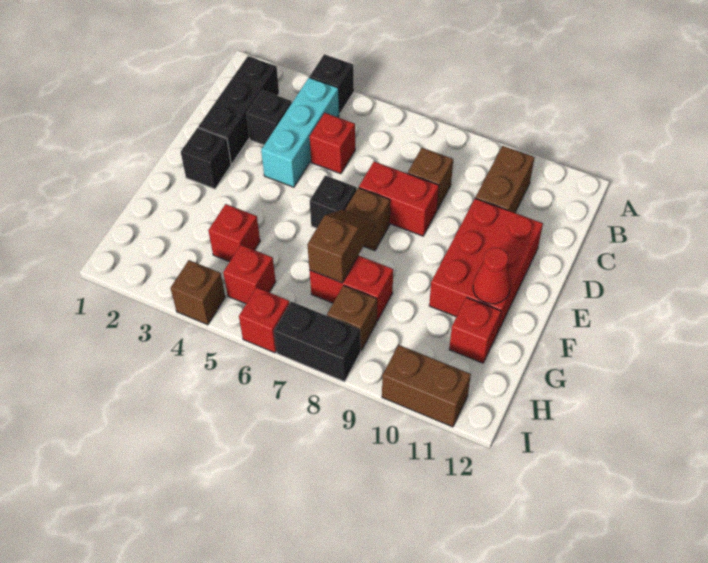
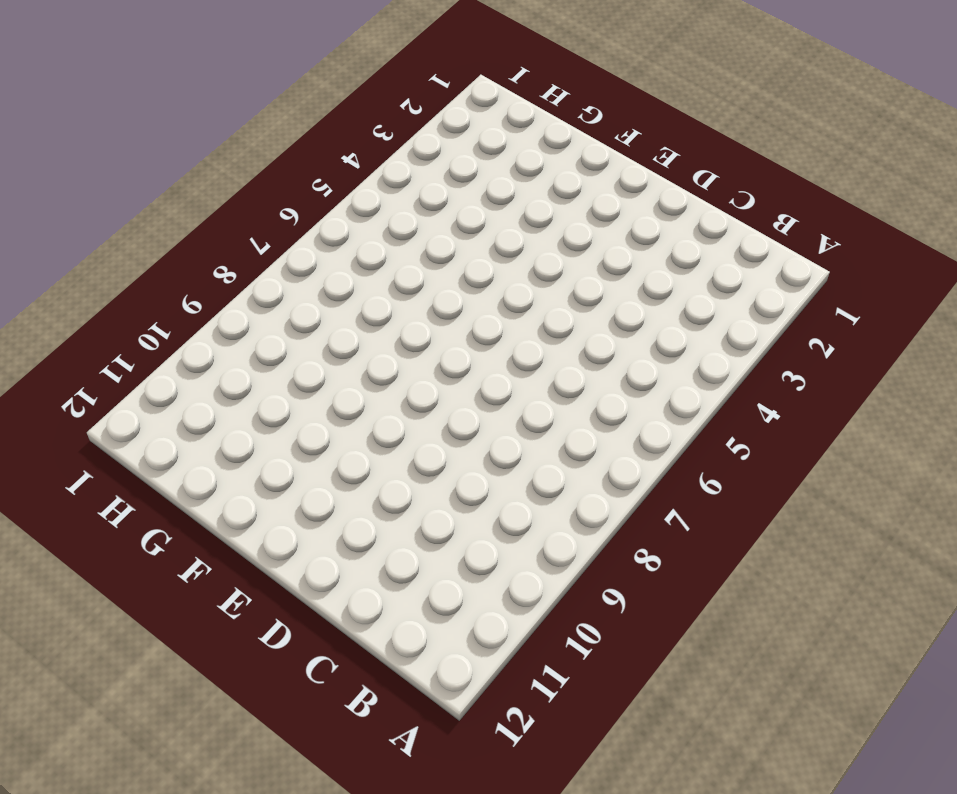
none -> black brick A4 level 1
none -> black brick B2:D2 level 1
none -> cyan brick B4:D4 level 1

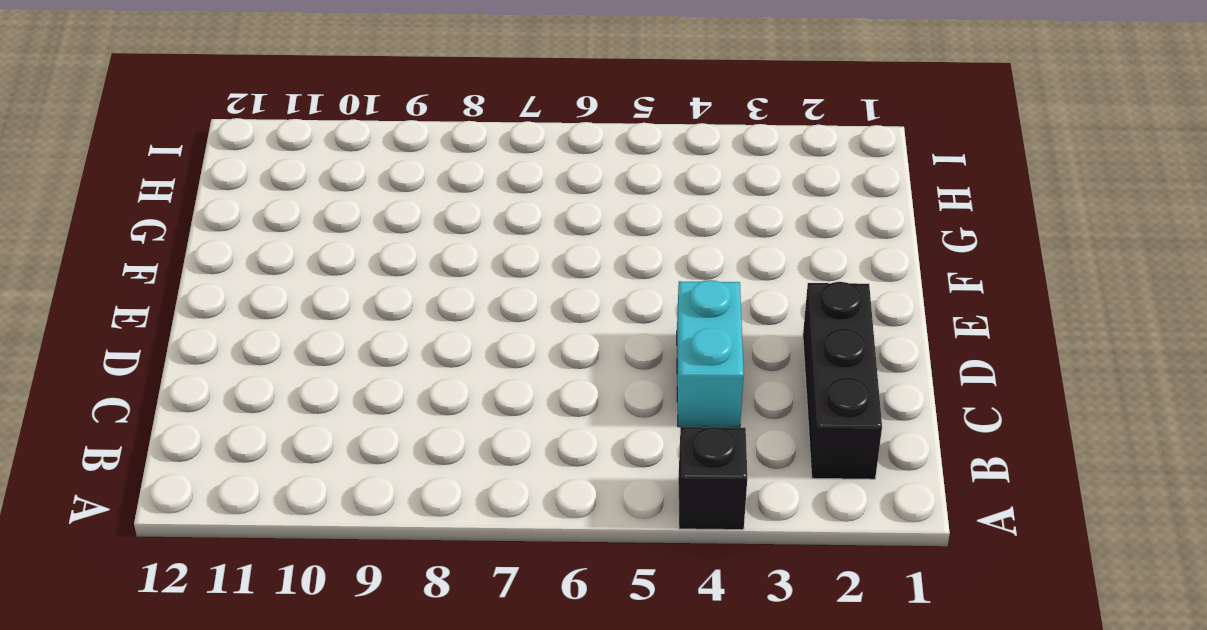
cyan brick C4:D4 level 1 -> cyan brick B4:D4 level 1
none -> brown brick B10:C10 level 1
none -> black brick C3 level 1
none -> red brick C5 level 1

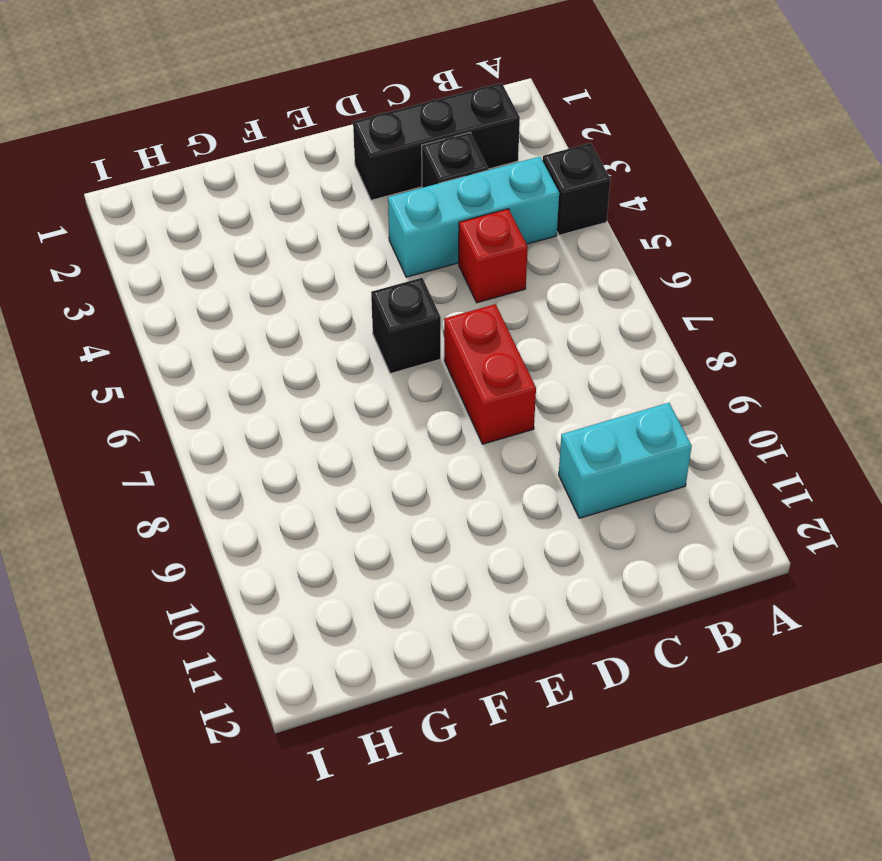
cyan brick B10:C10 level 1 -> brown brick B10:C10 level 1
none -> brown brick C8 level 1
none -> red brick D10:F11 level 1
none -> black brick E2 level 1

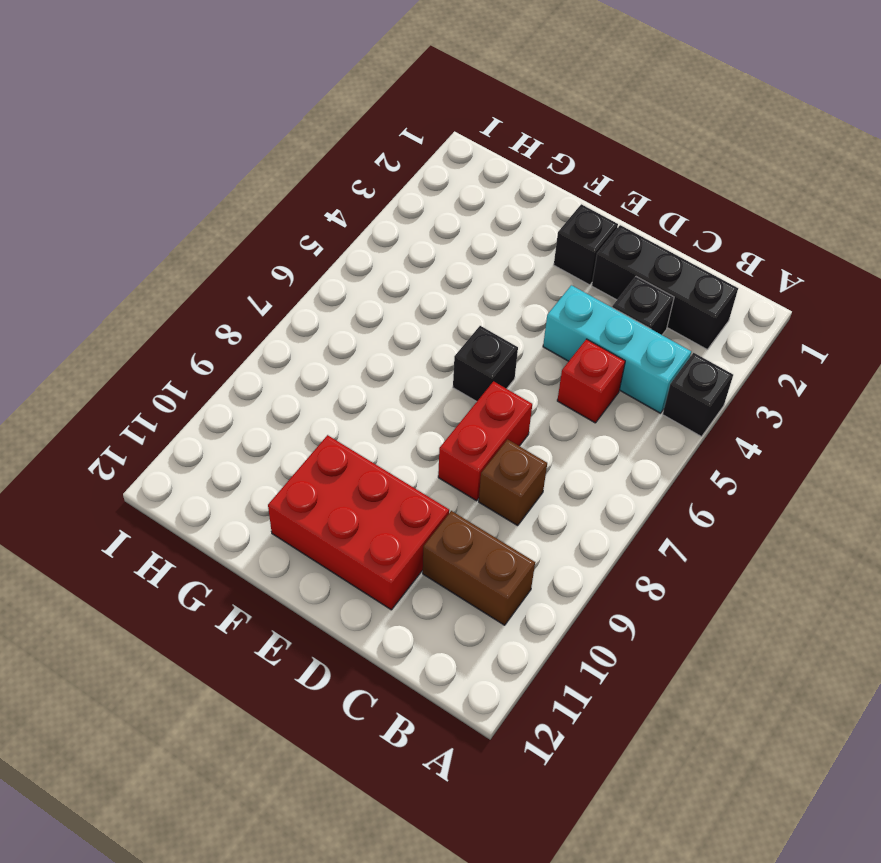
none -> brown brick E7 level 1
none -> red brick G4 level 1
none -> red brick G7:G8 level 1

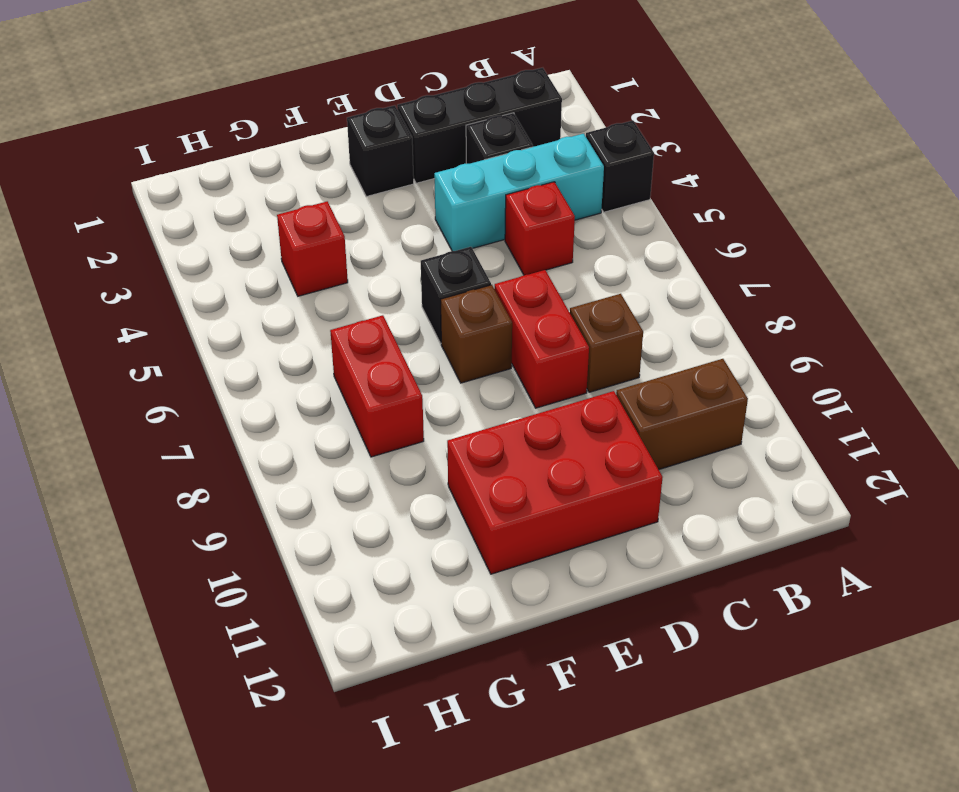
none -> red brick G11 level 1
none -> red brick H5 level 1
none -> brown brick H8 level 1

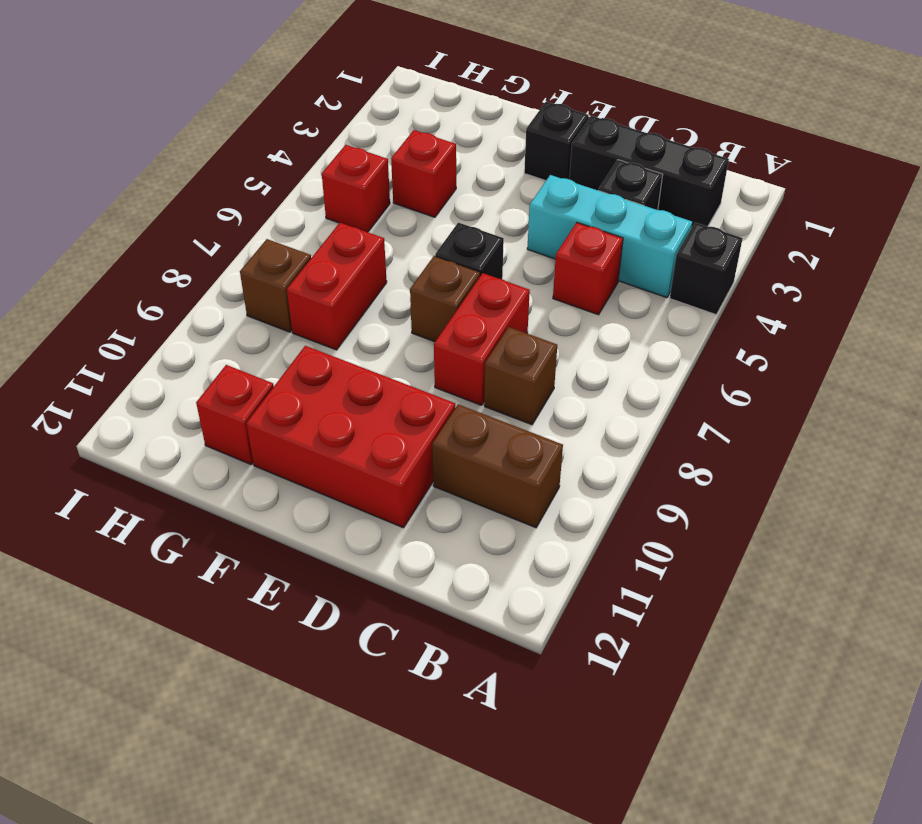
none -> brown brick I4 level 1
none -> red brick I6 level 1
none -> black brick I7:I8 level 1

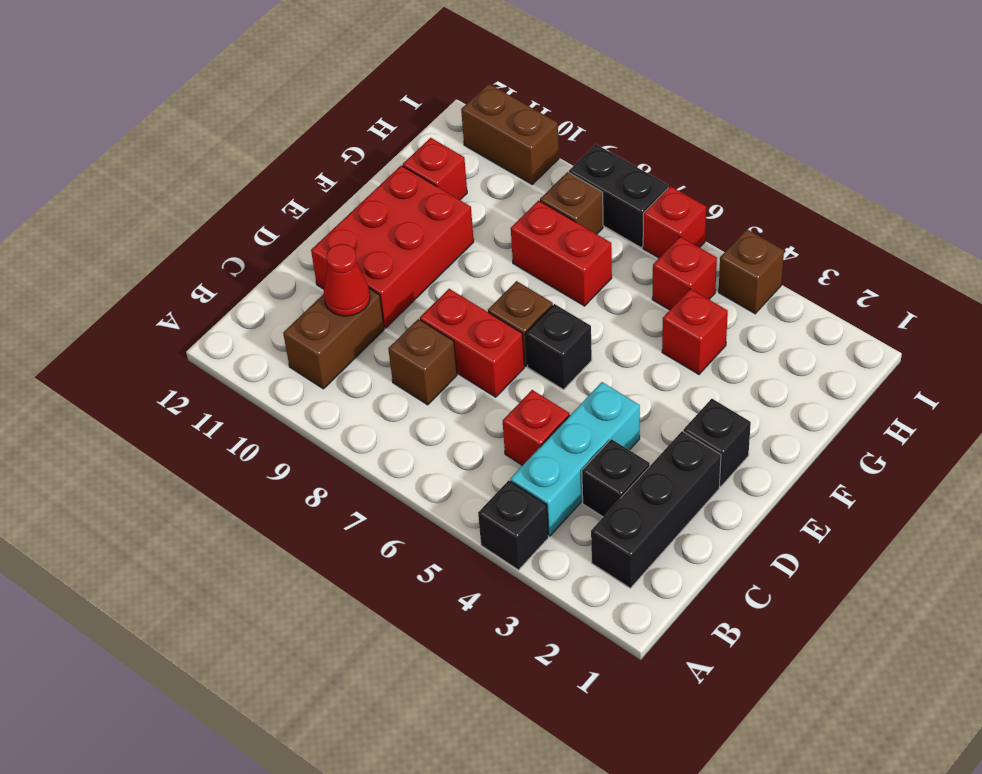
red cone C10 level 2 -> red cone F11 level 2
none -> brown slope F7:G7 level 2 top G

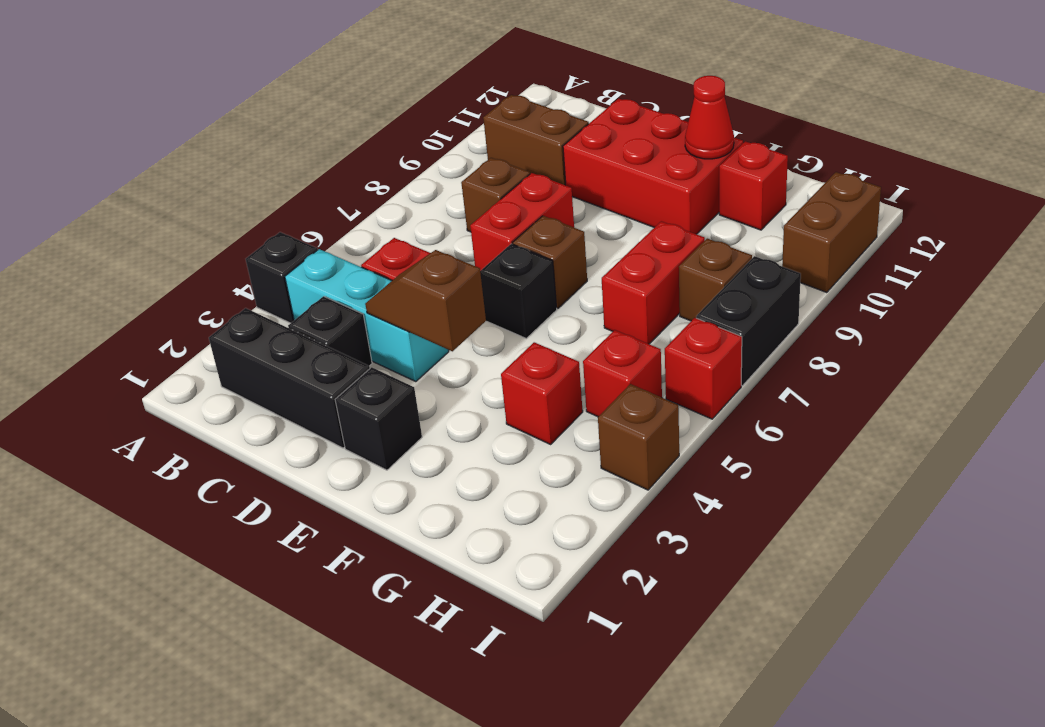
brown slope D4:E4 level 2 top E -> brown slope F7:G7 level 2 top G

